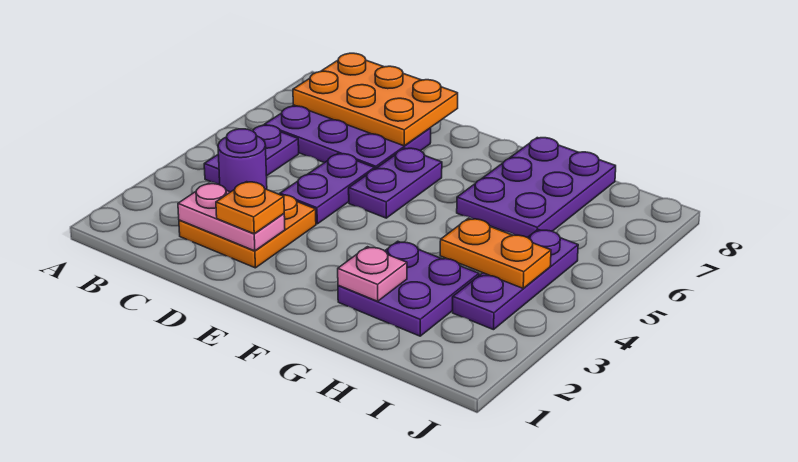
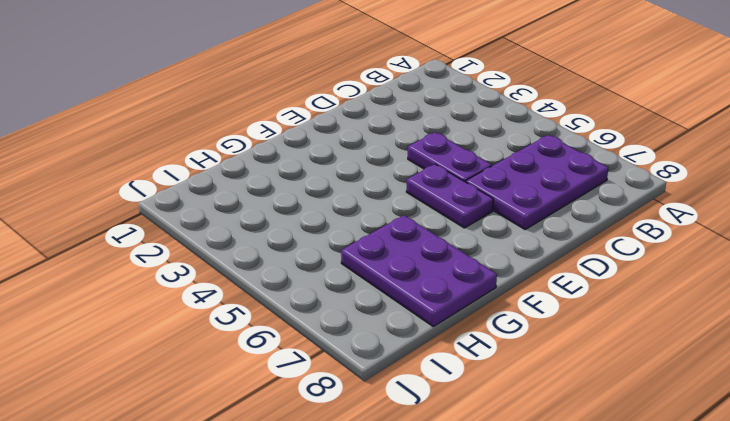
none -> purple plate B4:B5 level 1
none -> orange plate C2:D3 level 1
none -> purple plate G2:H3 level 1

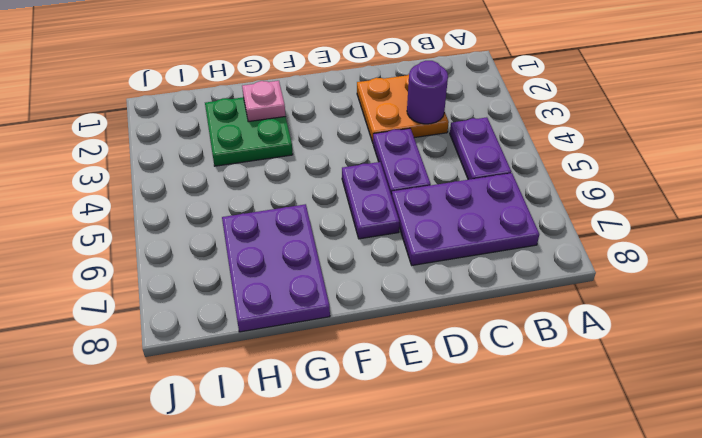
green plate G2:H3 level 1 -> purple plate G2:H3 level 1
none -> purple plate I3:I5 level 1
none -> orange plate B7:D8 level 2
none -> pink plate C2:D2 level 2

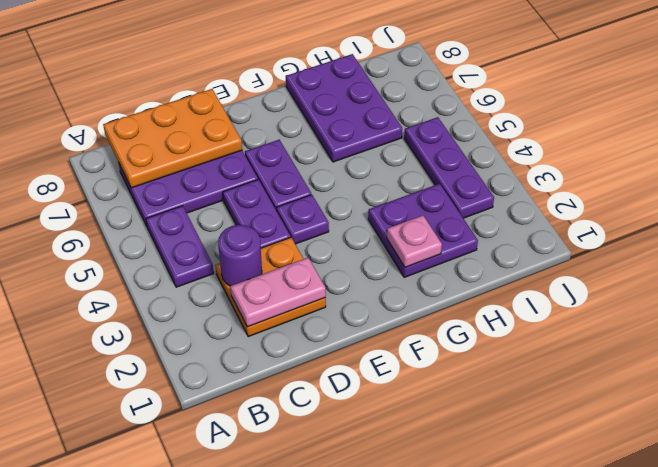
purple plate E4 level 1 -> none
none -> orange plate H4:I4 level 2
none -> orange plate D2 level 3

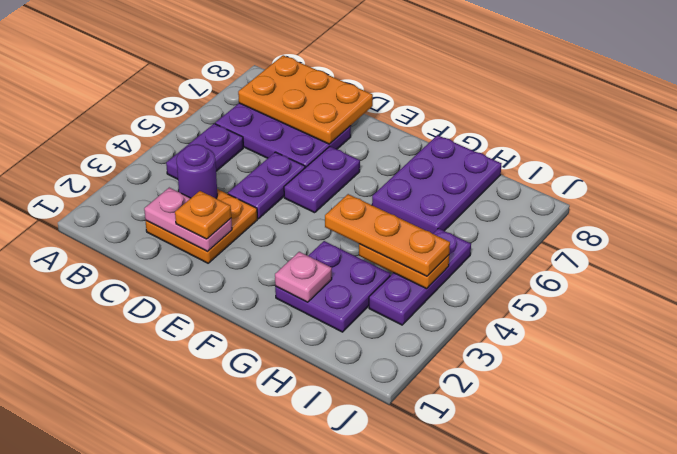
orange plate G4:I4 level 3 -> none

